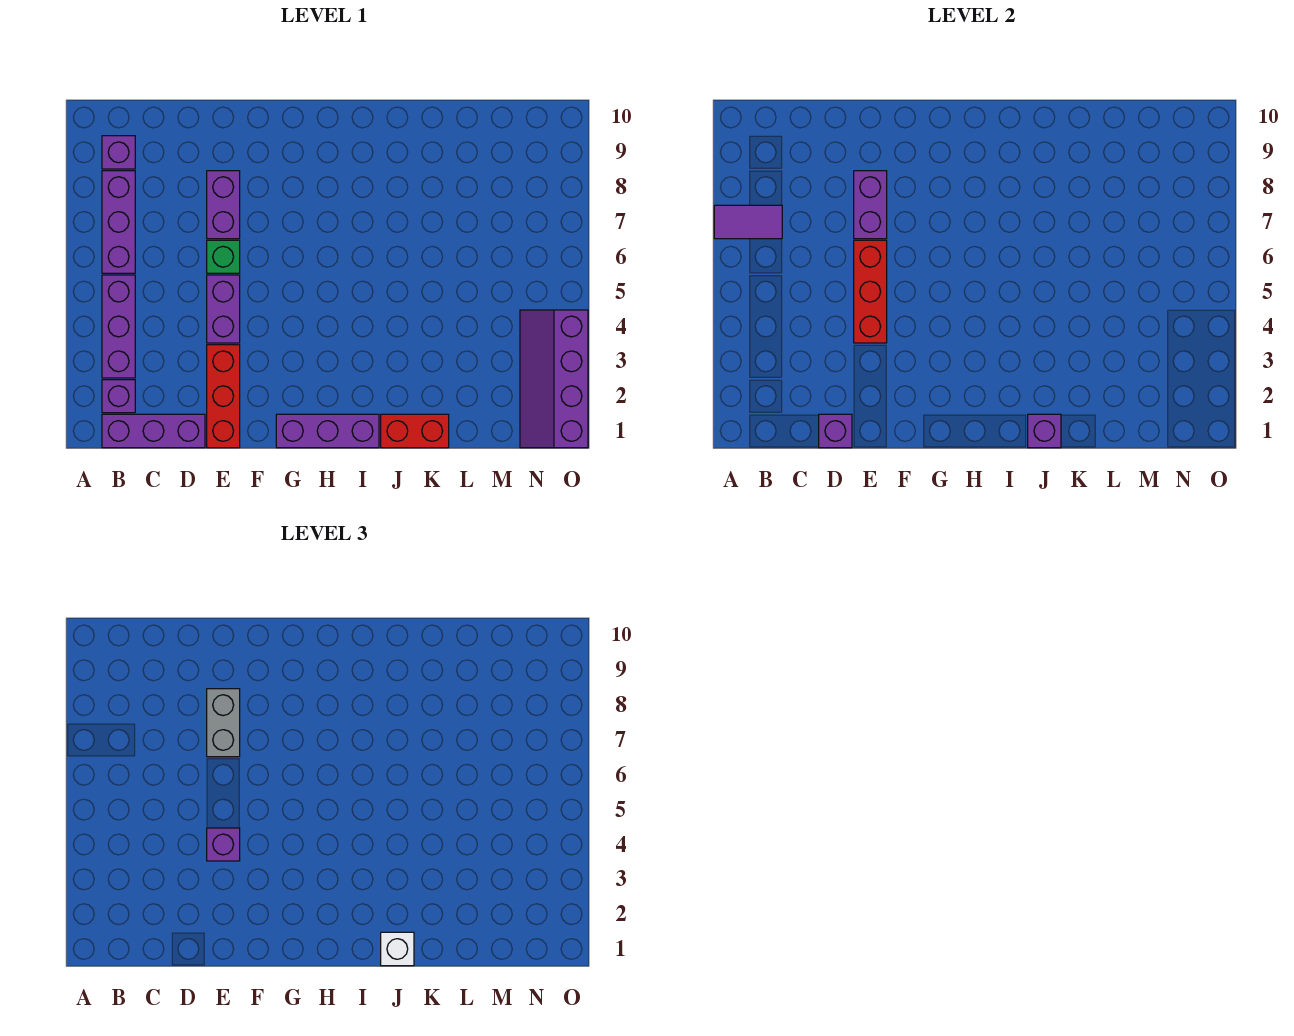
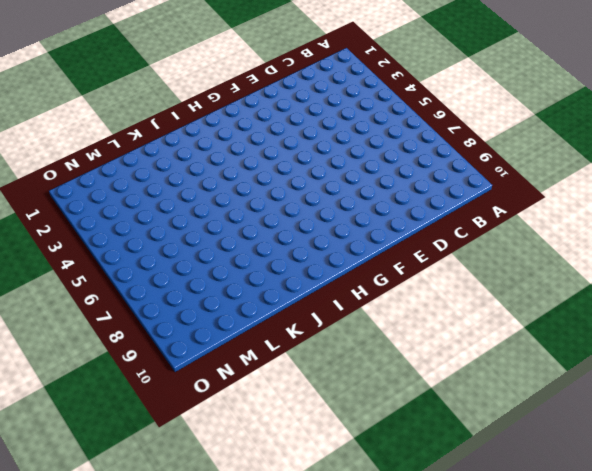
none -> purple brick B1:D1 level 1
none -> purple brick B2 level 1
none -> purple brick B3:B5 level 1

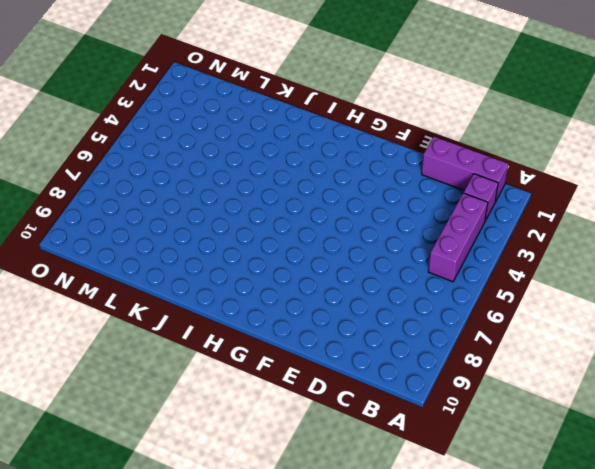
none -> purple brick B6:B8 level 1
none -> purple brick B9 level 1
none -> red brick E1:E3 level 1

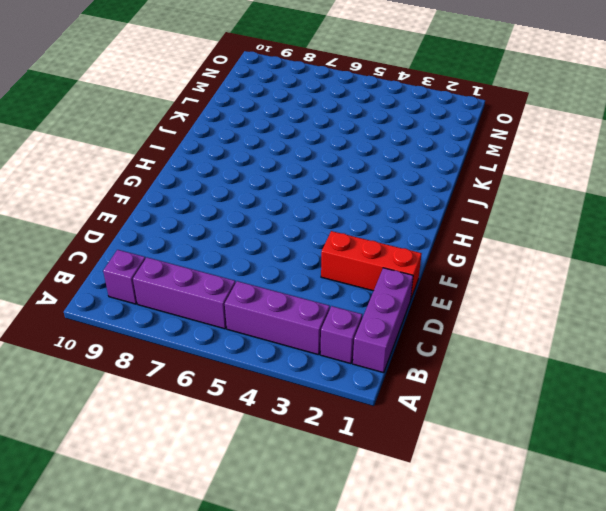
none -> purple brick E4:E5 level 1
none -> green brick E6 level 1
none -> purple brick E7:E8 level 1

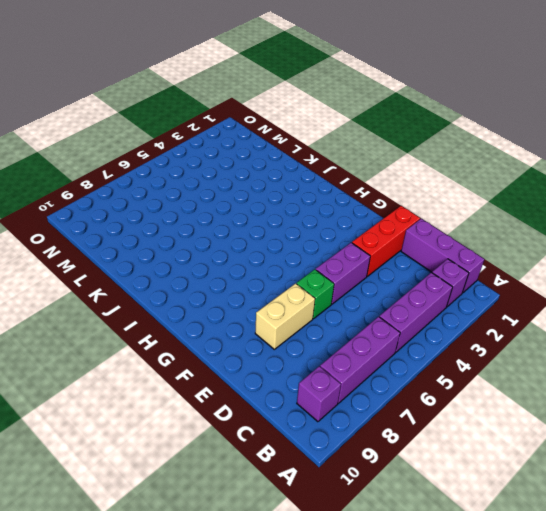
tan brick E7:E8 level 1 -> purple brick E7:E8 level 1
none -> purple brick G1:I1 level 1
none -> red brick J1:K1 level 1
none -> purple slope N1:O4 level 1 top O

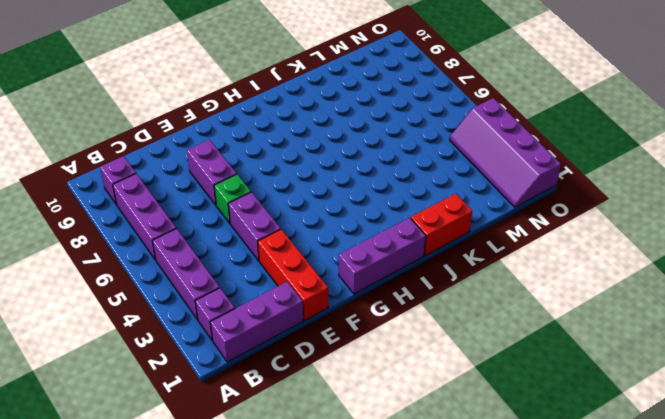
none -> purple tile A7:B7 level 2
none -> purple brick D1 level 2
none -> red brick E4:E6 level 2

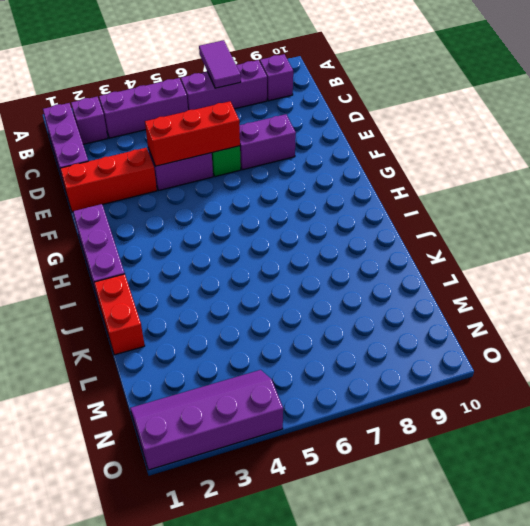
none -> purple brick D1 level 2
none -> purple brick E7:E8 level 2
none -> purple brick J1 level 2

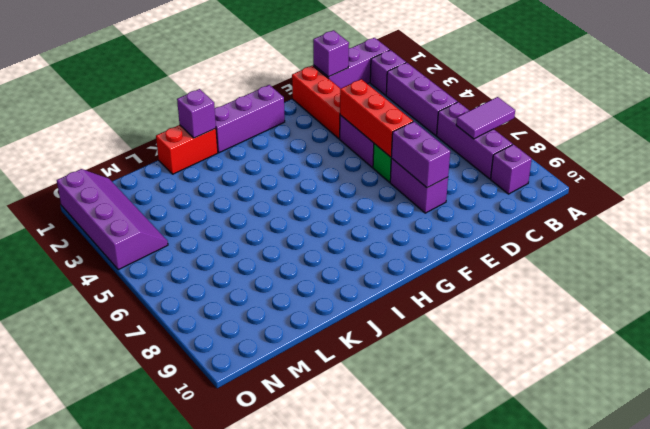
none -> purple brick E4 level 3
none -> grey brick E7:E8 level 3
none -> white brick J1 level 3

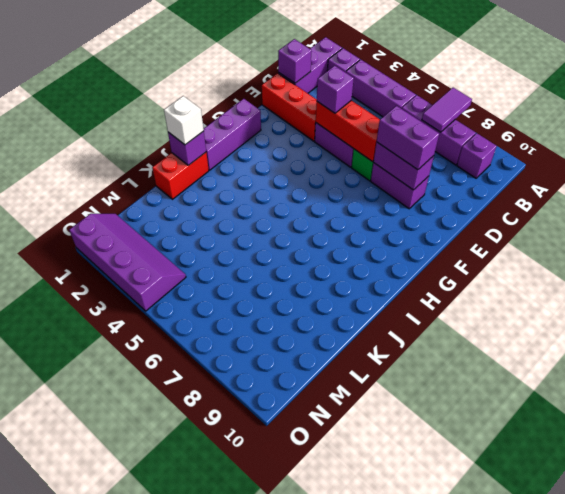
purple brick E7:E8 level 3 -> grey brick E7:E8 level 3

